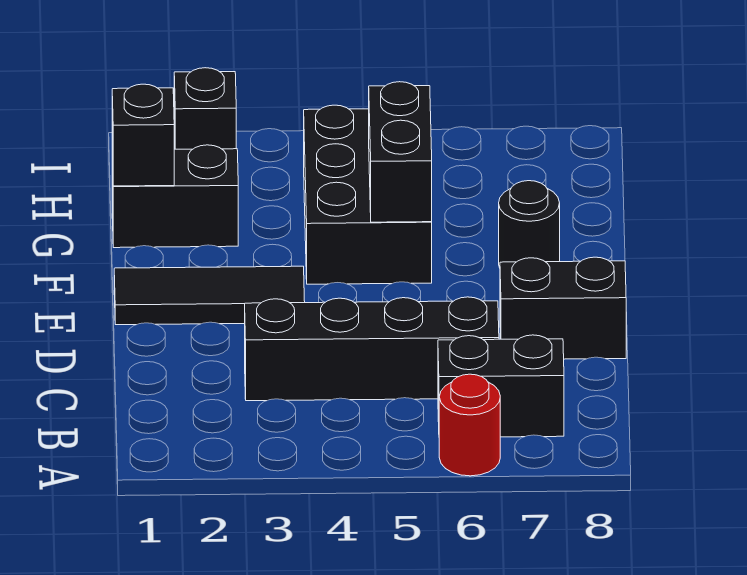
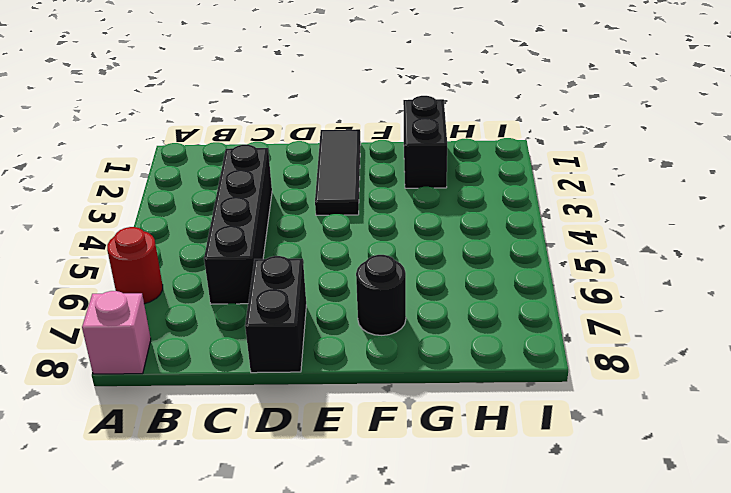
pink brick A8 level 1 -> none
none -> black brick B6:B7 level 1
none -> black brick F4:H5 level 1

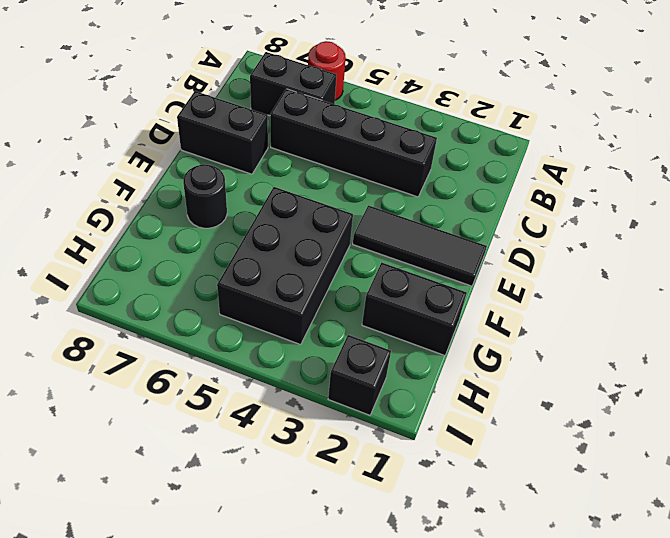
none -> black brick F5:G5 level 2
none -> black brick G1 level 2

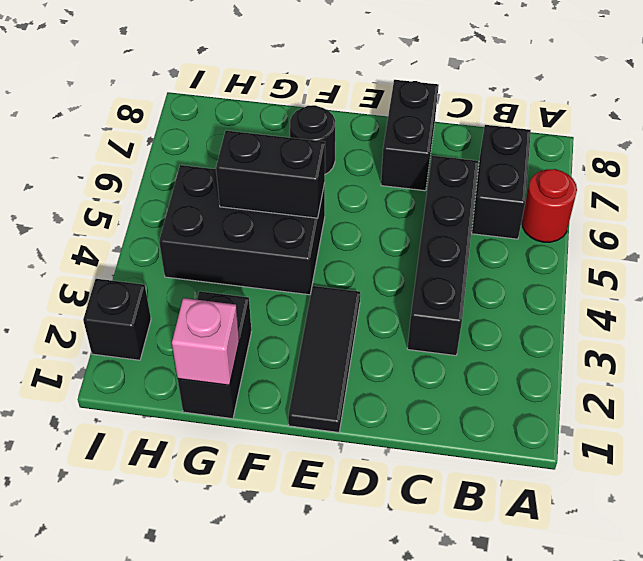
pink brick G1 level 2 -> black brick G1 level 2

